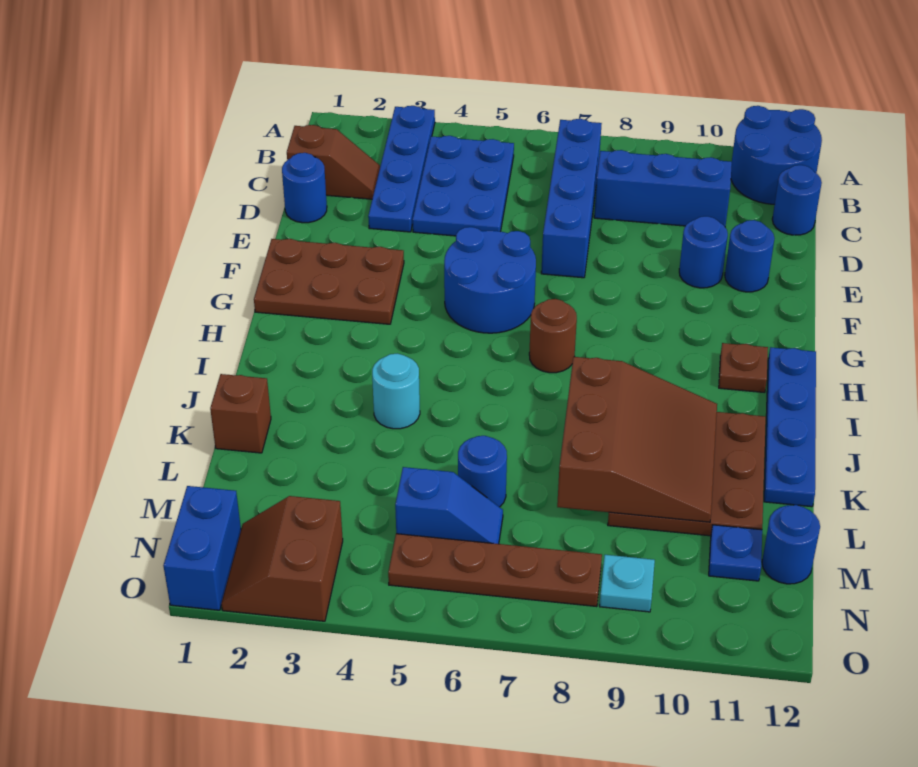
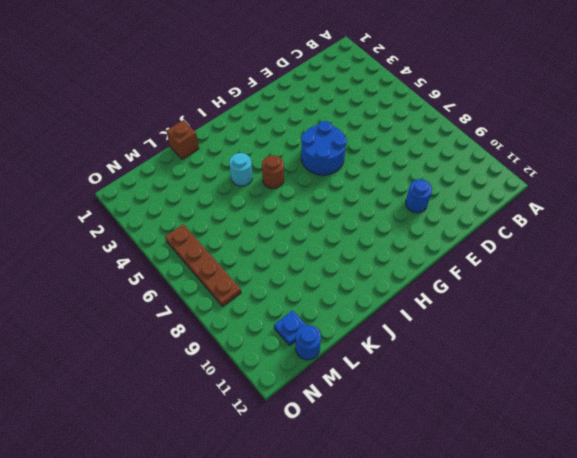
brown round brick I5 level 1 -> brown round brick H7 level 1
none -> blue plate A3:D3 level 1
none -> blue round brick A11:B12 level 1
none -> blue plate B4:D5 level 1

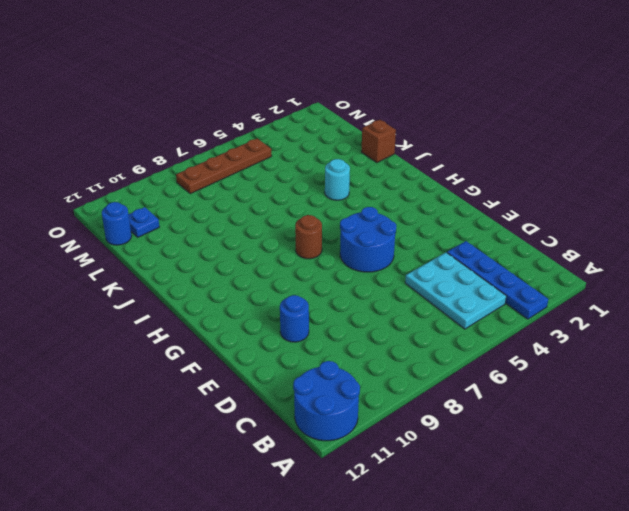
cyan plate B4:D5 level 1 -> blue plate B4:D5 level 1
none -> blue brick B7:E7 level 1
none -> brown slope C1:C2 level 1 top 1
none -> blue brick C8:C10 level 1

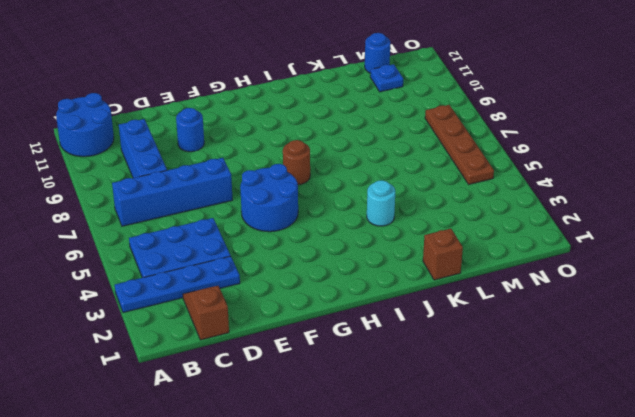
none -> blue round brick C12 level 1
none -> blue round brick D1 level 1
none -> blue round brick E11 level 1

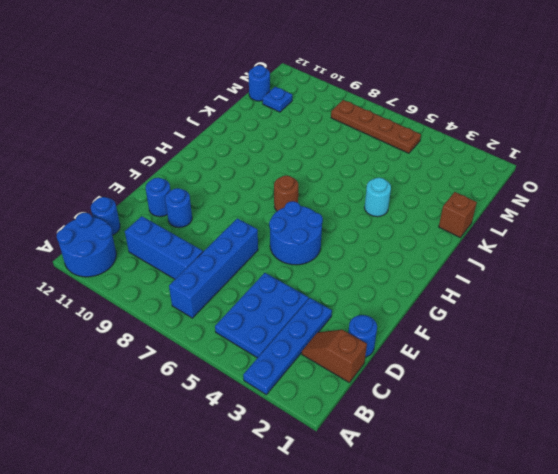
none -> brown plate F1:G3 level 1
none -> brown plate H11 level 1
none -> blue plate H12:K12 level 1

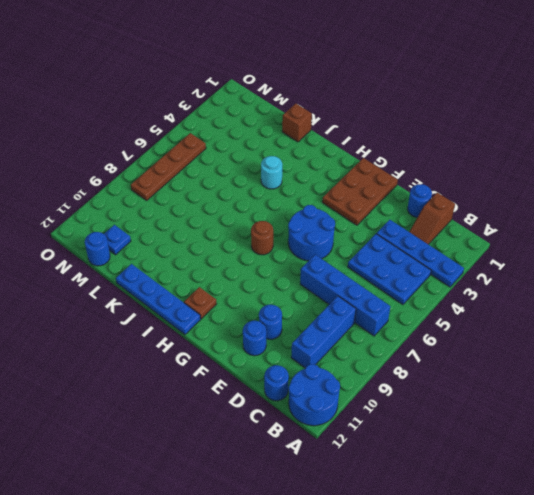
none -> brown plate J9:L11 level 1
none -> blue round brick L6 level 1
none -> blue slope M5:M6 level 1 top 5

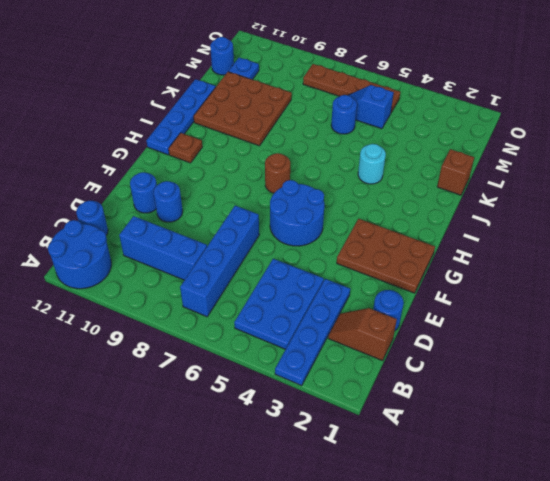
none -> blue brick N1:O1 level 1
none -> brown slope N2:O3 level 1 top 3
none -> cyan plate N9 level 1

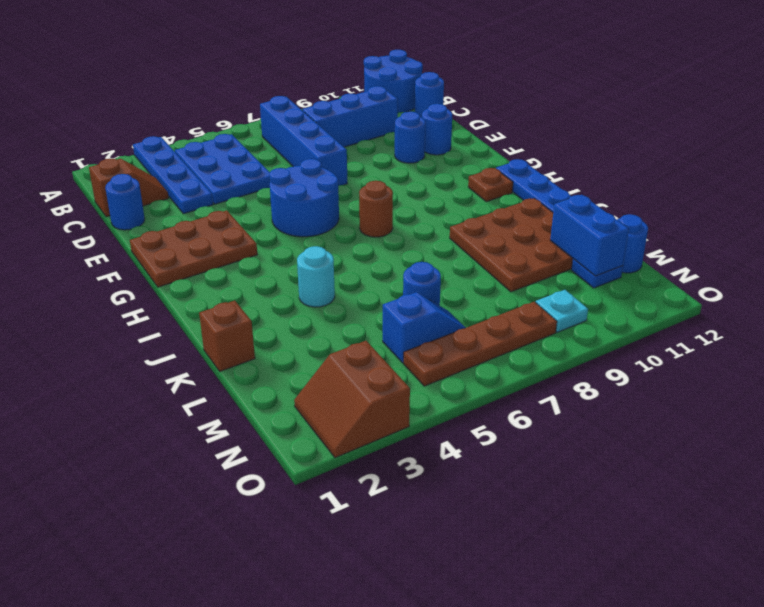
blue brick L11:M11 level 2 -> blue brick N1:O1 level 1
none -> brown slope J8:L10 level 2 top 8

